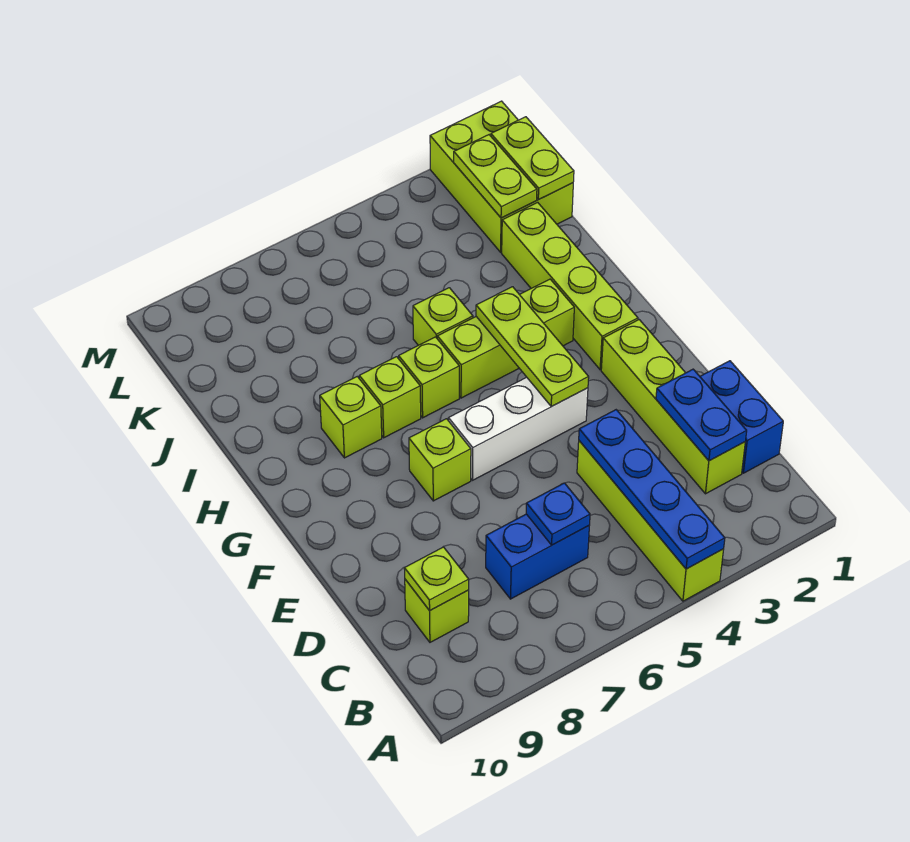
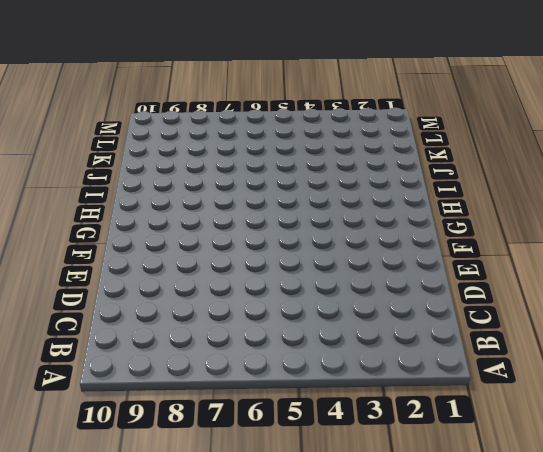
none -> lime brick A4:D4 level 1
none -> blue brick C1:D1 level 1
none -> lime brick C2:F2 level 1

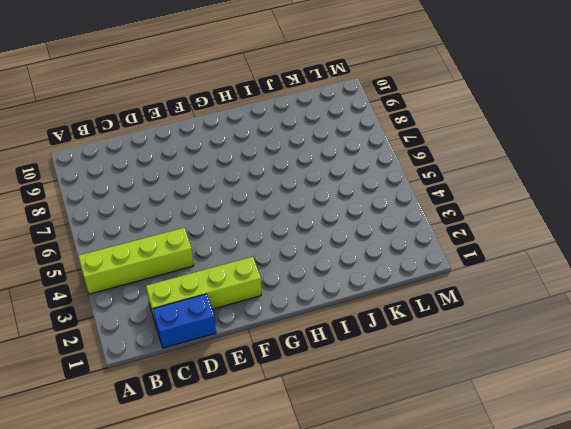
none -> blue brick C6:C7 level 1
none -> lime brick C9 level 1
none -> white brick F4:F6 level 1

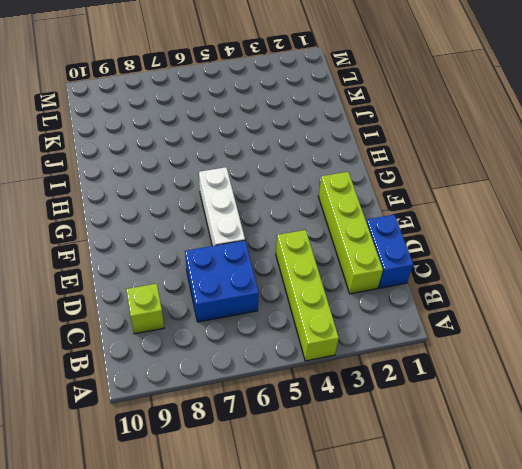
blue brick C6:D7 level 1 -> blue brick C6:C7 level 1
white brick E6:G6 level 1 -> white brick F4:F6 level 1
none -> lime brick F7 level 1
none -> lime brick G2:J2 level 1
none -> lime brick H3:H5 level 1

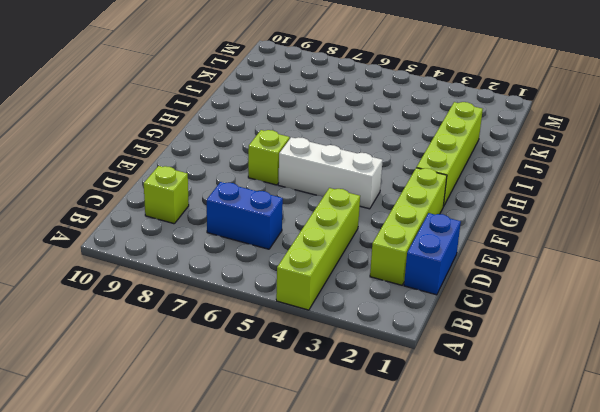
none -> lime brick H3:H5 level 1
none -> lime brick H6 level 1
none -> lime brick H7 level 1

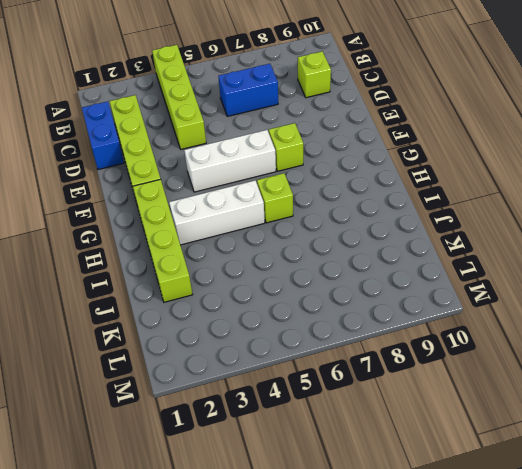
white brick H3:H5 level 1 -> lime brick H3:H5 level 1
none -> lime brick H7 level 1
none -> lime brick H8 level 1
none -> lime brick I5 level 1

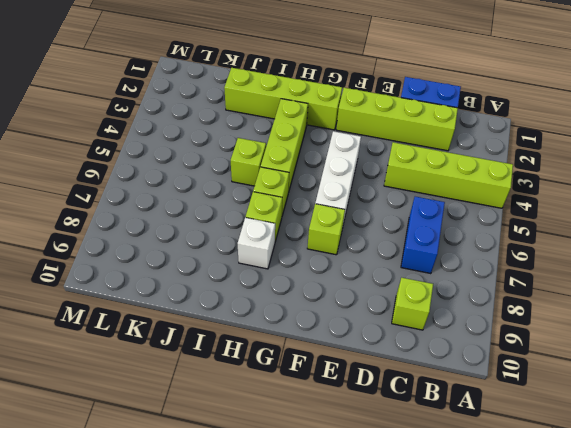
white brick H8 level 1 -> lime brick H8 level 1
none -> lime brick K1:M2 level 1
none -> blue plate A4:D4 level 2
none -> blue plate C2:D2 level 2

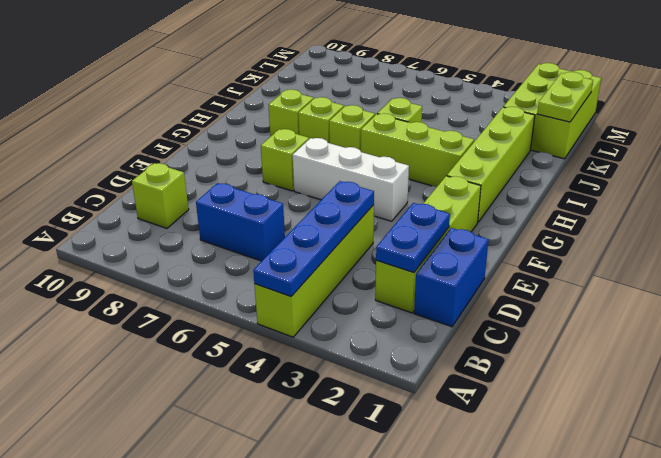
none -> blue plate C6 level 2
none -> lime plate C9 level 2
none -> lime plate F4:H4 level 2

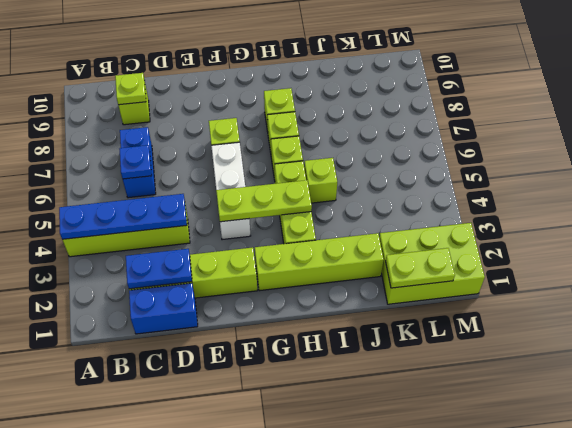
none -> lime plate K2:L2 level 2

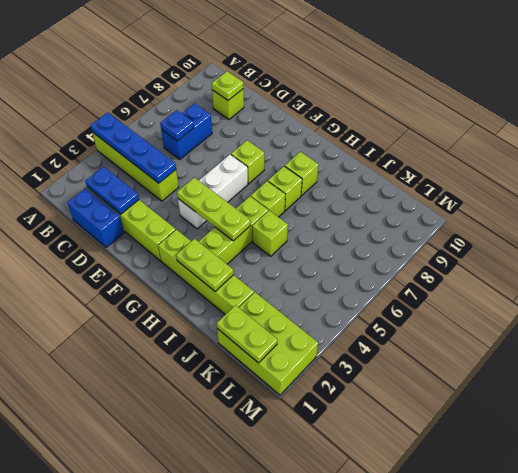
lime plate H2:I2 level 2 -> lime plate K2:L2 level 2

